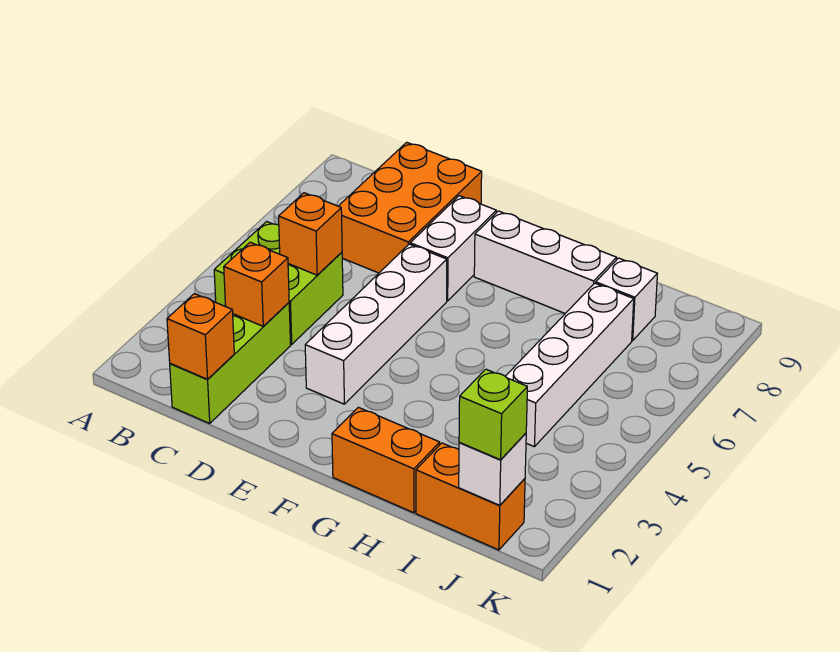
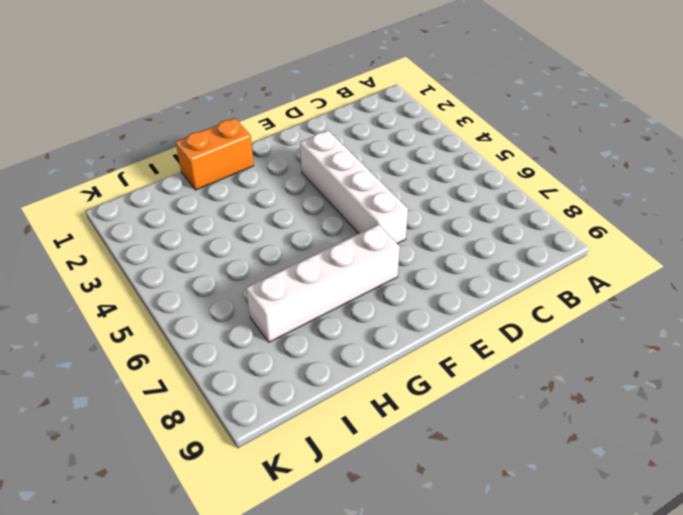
white brick F7:I7 level 1 -> white brick I4:I7 level 1
none -> lime brick B4:C5 level 1
none -> lime brick C1:C3 level 1
none -> orange brick C7:D9 level 1

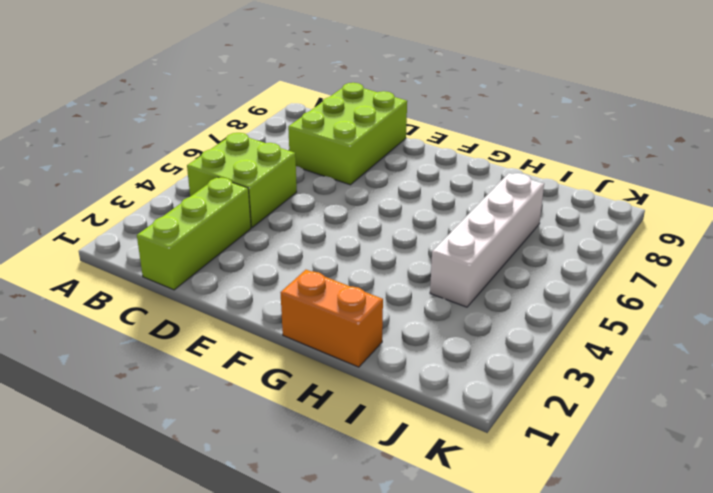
lime brick C7:D9 level 1 -> orange brick C7:D9 level 1
none -> white brick E3:E6 level 1
none -> white brick E7:E8 level 1
none -> white brick F8:H8 level 1

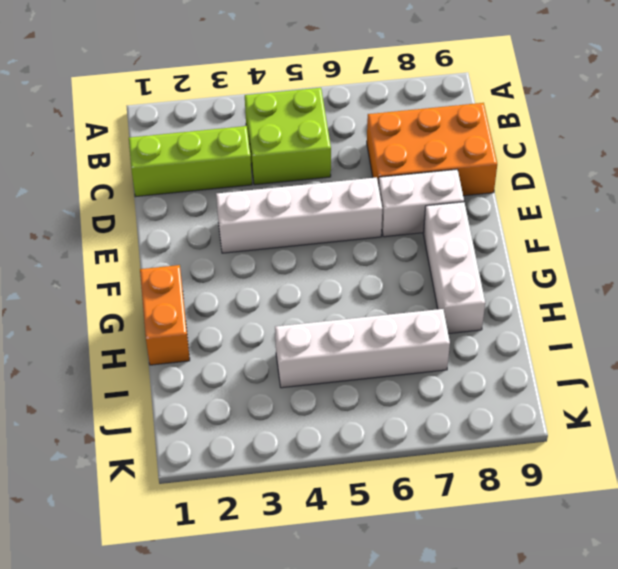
none -> orange brick I1:J1 level 1
none -> white brick I8 level 1
none -> orange brick C1 level 2

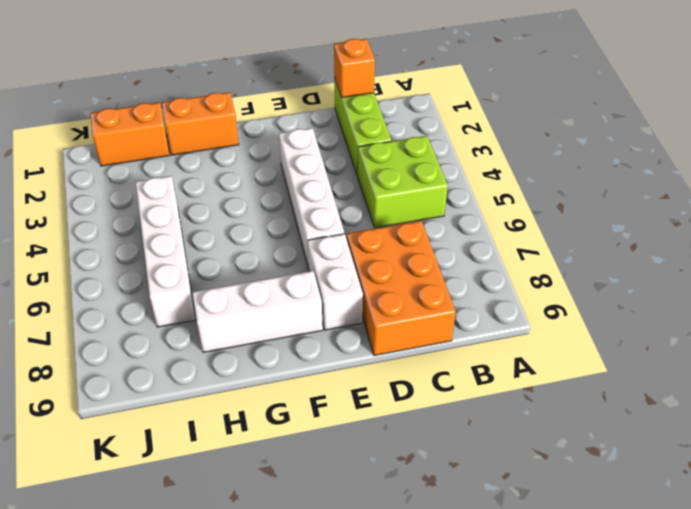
none -> white brick I8 level 1
none -> orange brick C3 level 2
none -> orange brick C5 level 2

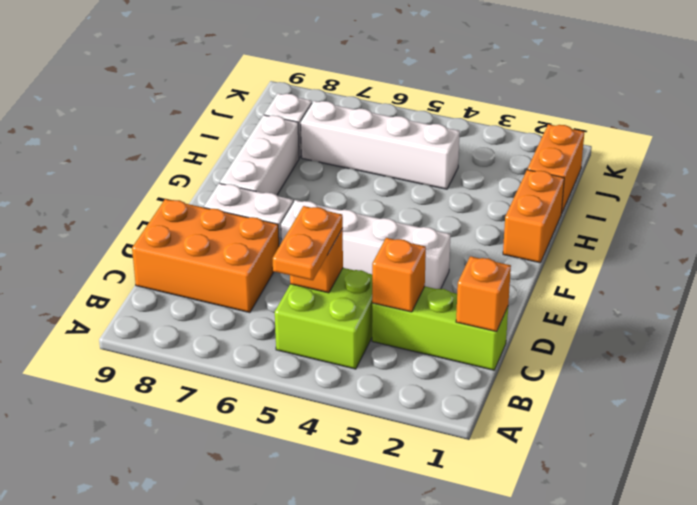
orange plate B5:C5 level 3 -> none
none -> white brick J1 level 2
none -> lime brick J1 level 3

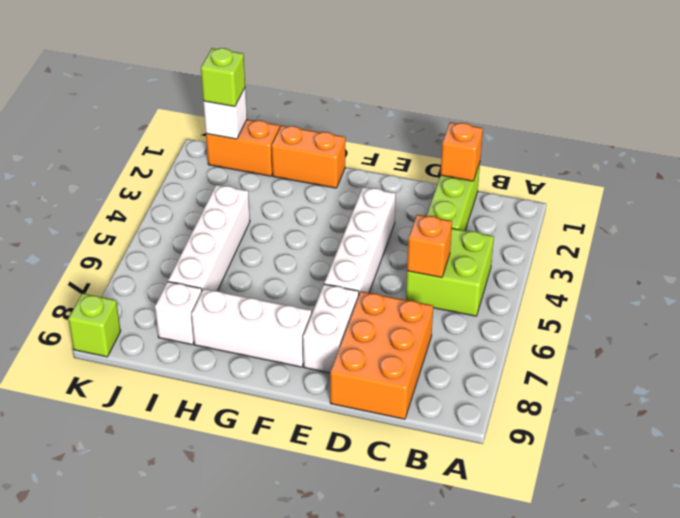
lime brick K9 level 1 -> none
none -> orange brick C3 level 2

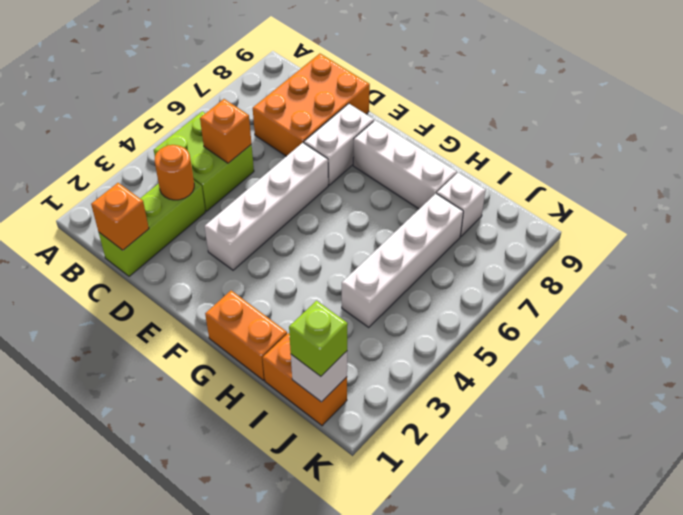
orange round brick C3 level 2 -> orange brick C3 level 2

